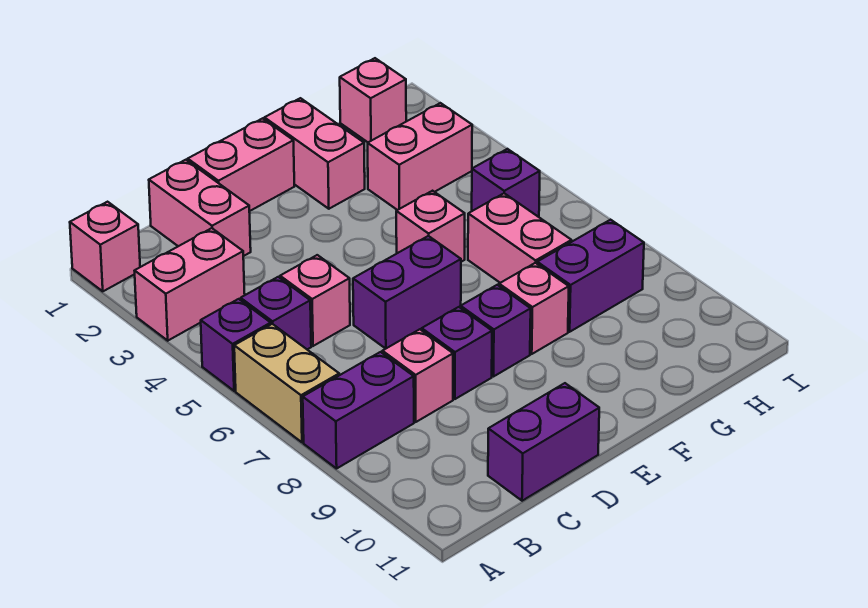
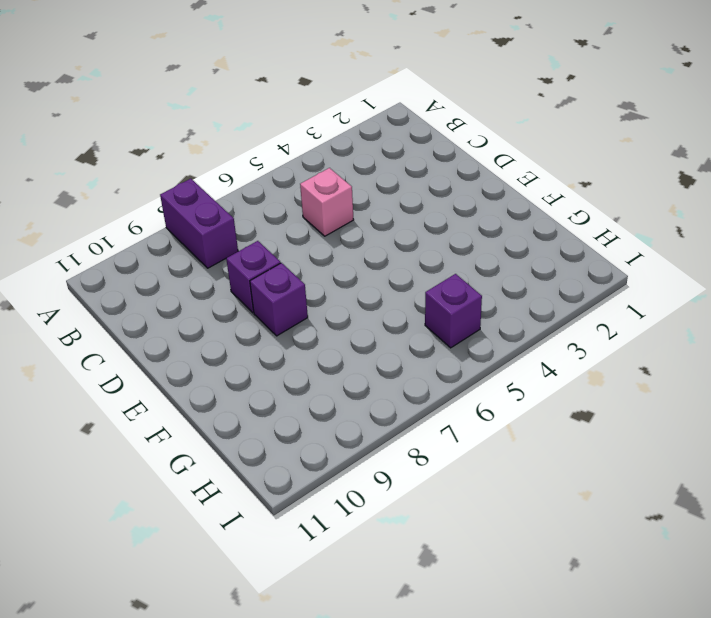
none -> pink brick A1 level 1
none -> pink brick A3:B3 level 1
none -> purple brick A5 level 1

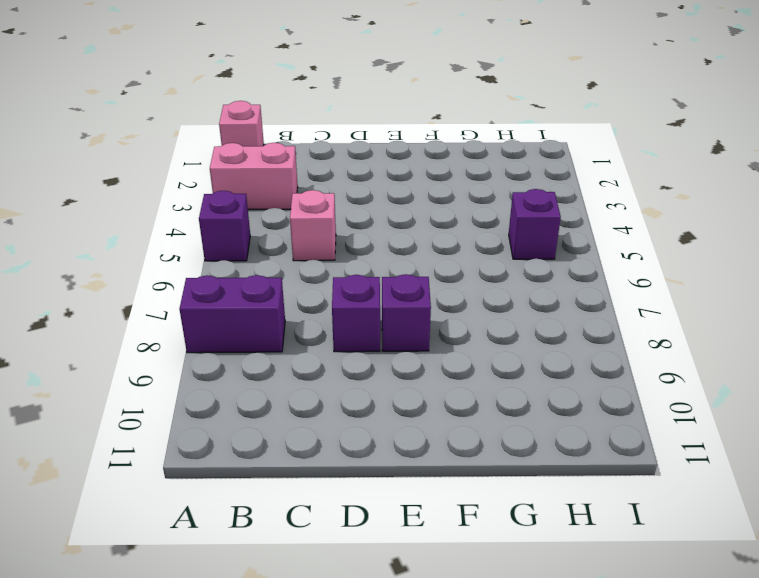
none -> tan brick A6:A7 level 1
none -> purple brick B5 level 1
none -> pink brick C1:C2 level 1

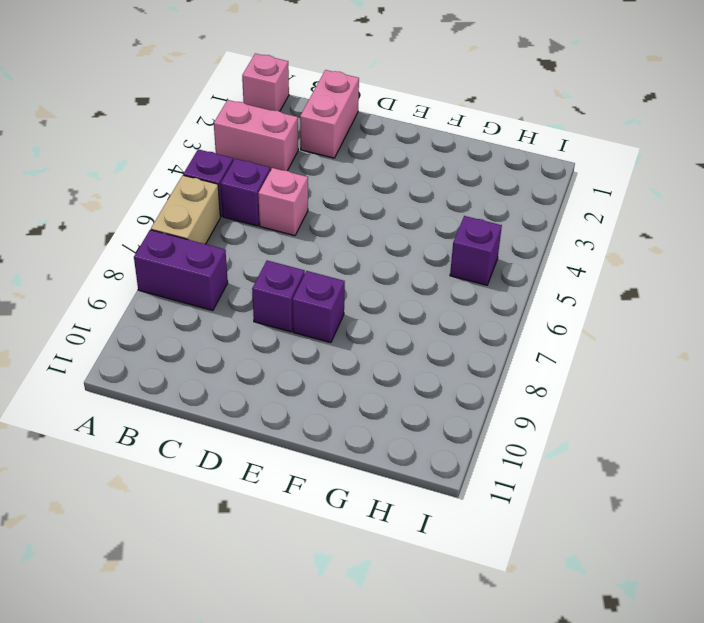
none -> pink brick C8 level 1
none -> purple brick C11:D11 level 1
none -> pink brick D1:E1 level 1

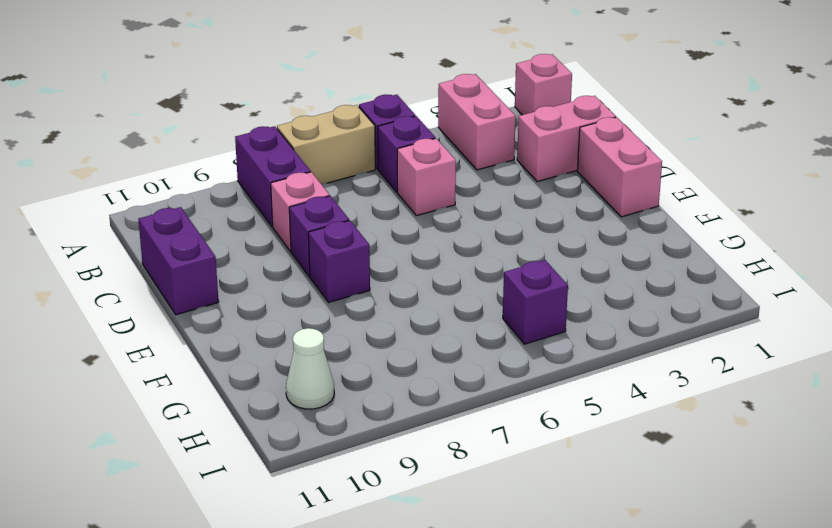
white cone H10 level 1 -> none
none -> purple brick D6:E6 level 1
none -> pink brick F1:F2 level 1
none -> pink brick F5 level 1

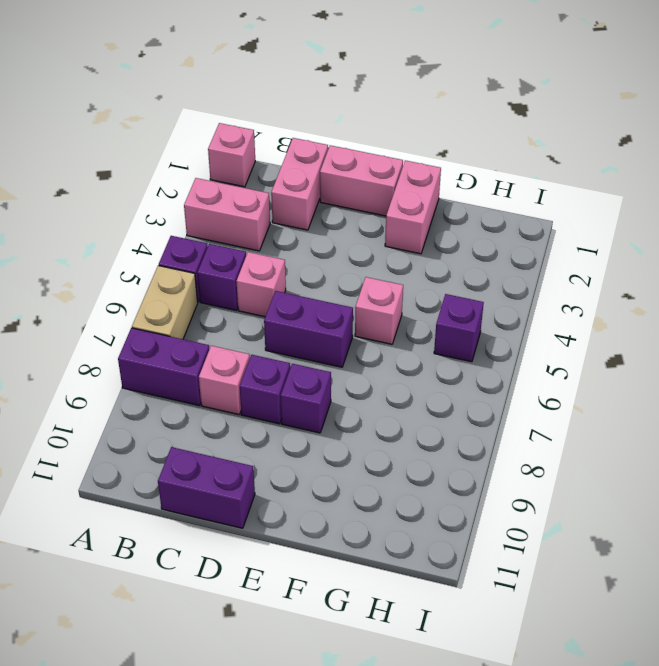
none -> pink brick F8 level 1
none -> pink brick G3:H3 level 1
none -> pink brick G6:G7 level 1

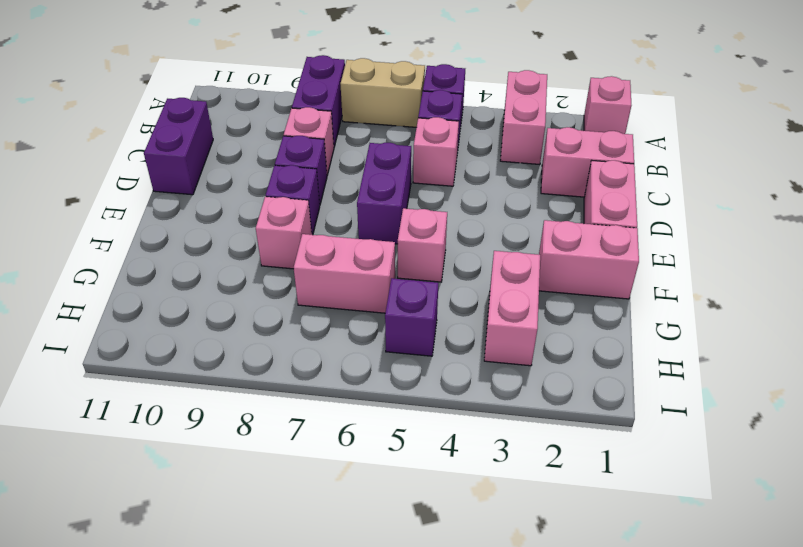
none -> purple brick G8:H8 level 1
none -> pink brick H1 level 1

